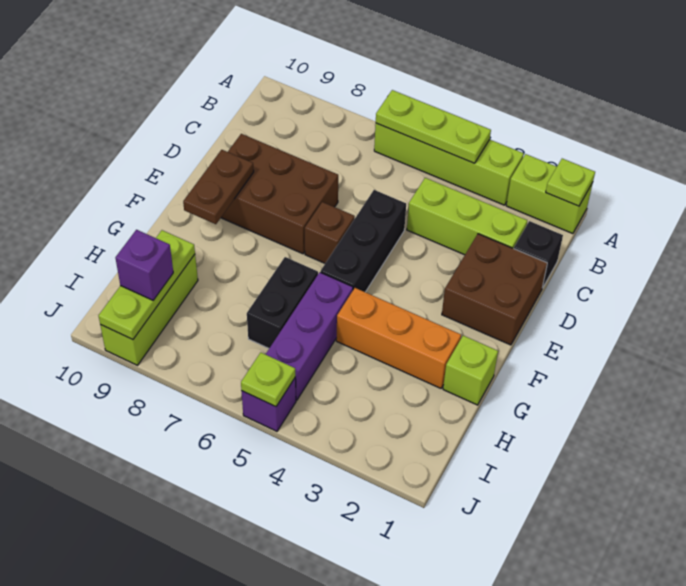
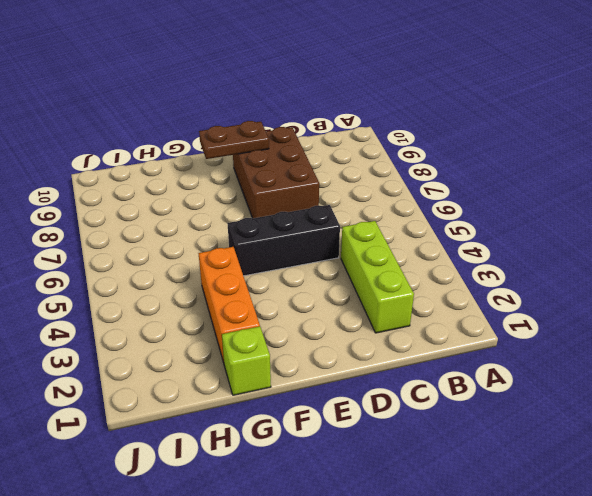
none -> lime brick A1:A2 level 1
none -> lime brick A3:A6 level 1
none -> black brick C1 level 1

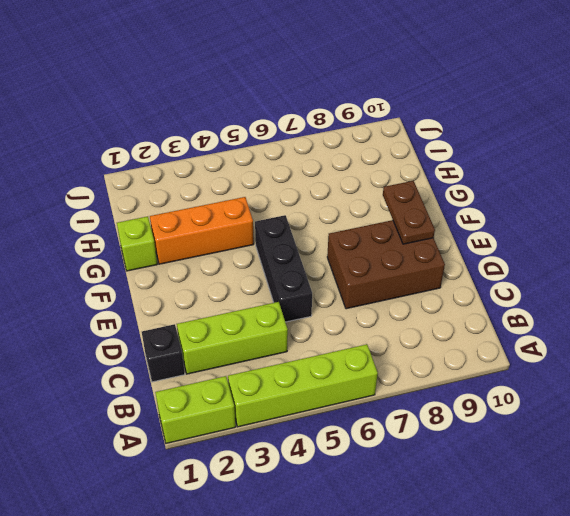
none -> brown brick D1:E2 level 1
none -> brown brick E6 level 1
none -> purple brick G5:I5 level 1

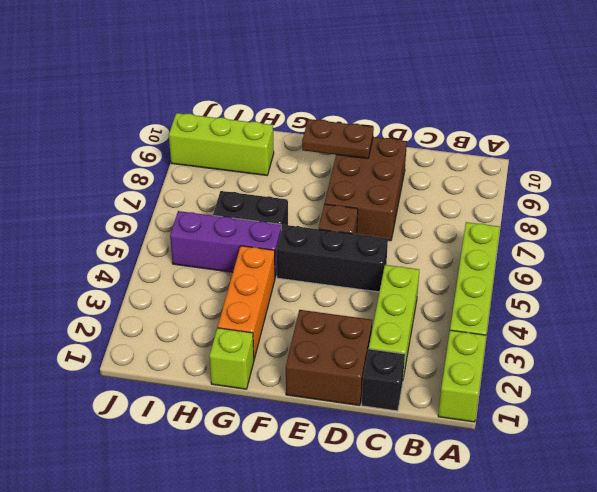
none -> purple brick J5 level 1
none -> lime plate A1 level 2
none -> lime plate A4:A6 level 2

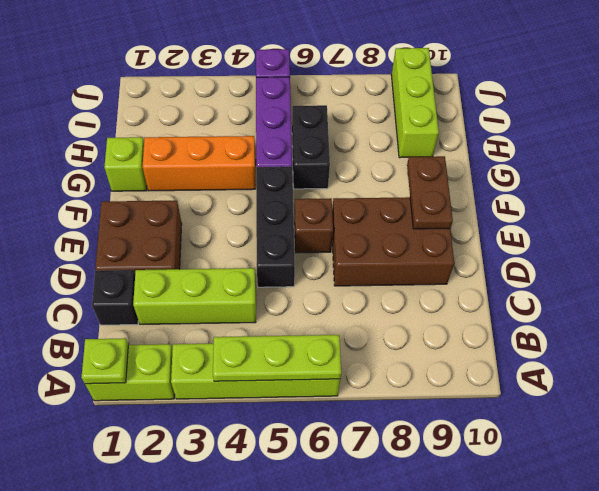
none -> lime plate H9:J9 level 2
none -> lime plate J5 level 2
none -> purple brick I9 level 3

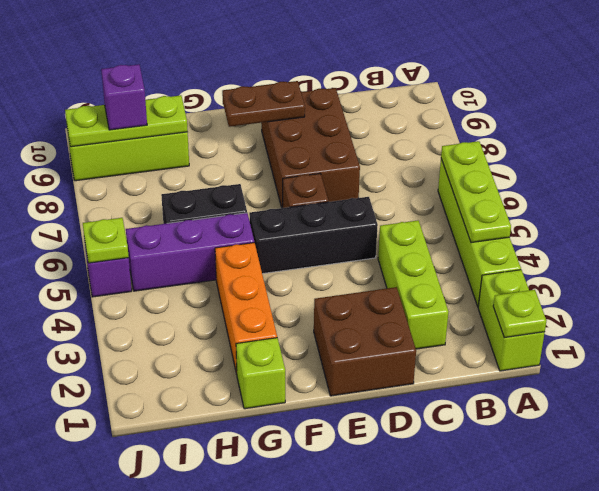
none -> black brick C1 level 1

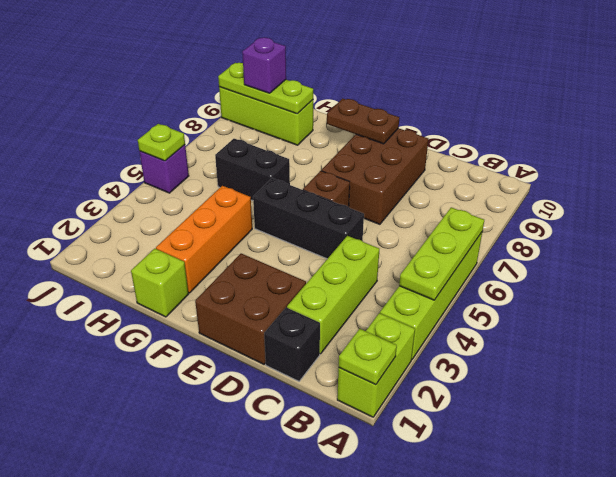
none -> purple brick G5:I5 level 1

